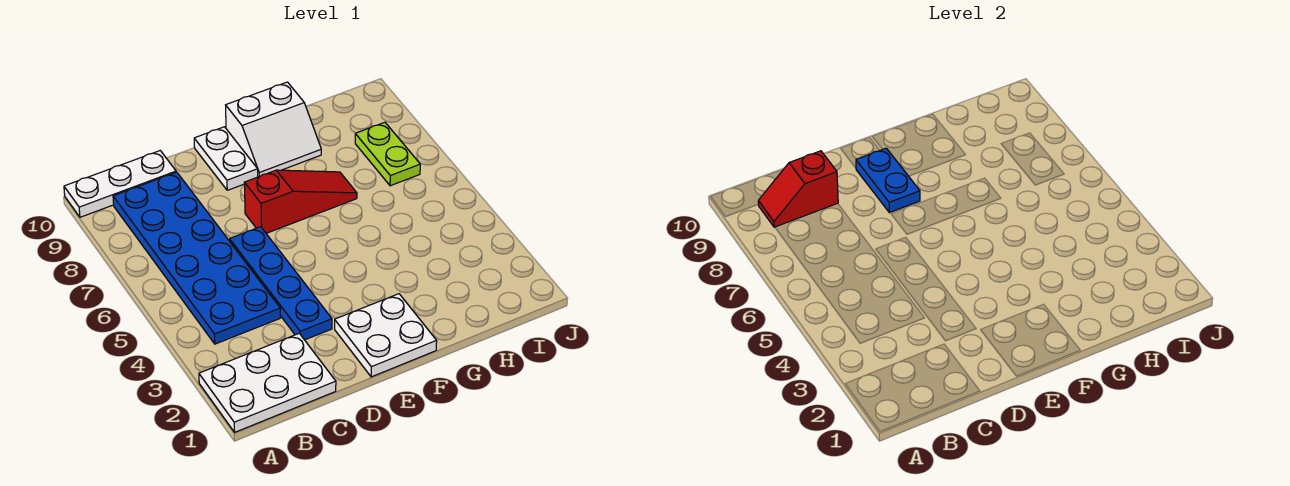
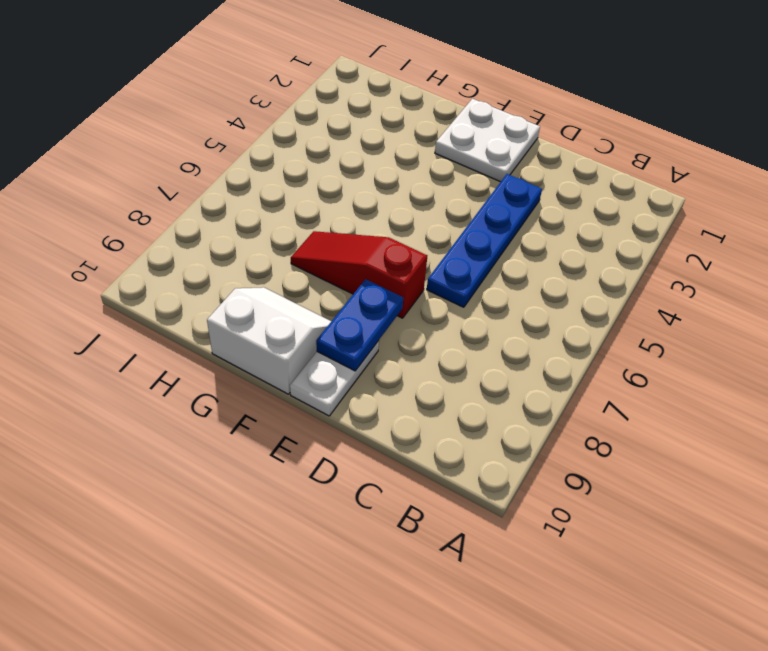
none -> white plate A1:C2 level 1
none -> white plate A10:C10 level 1

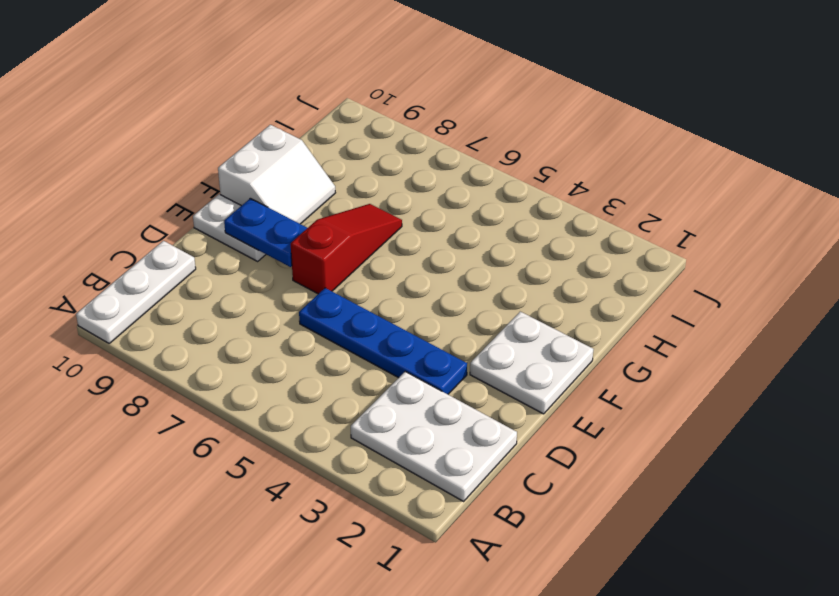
white plate B1:C3 level 1 -> white plate A1:C2 level 1
none -> blue plate B4:C9 level 1
none -> lime plate I7:I8 level 1

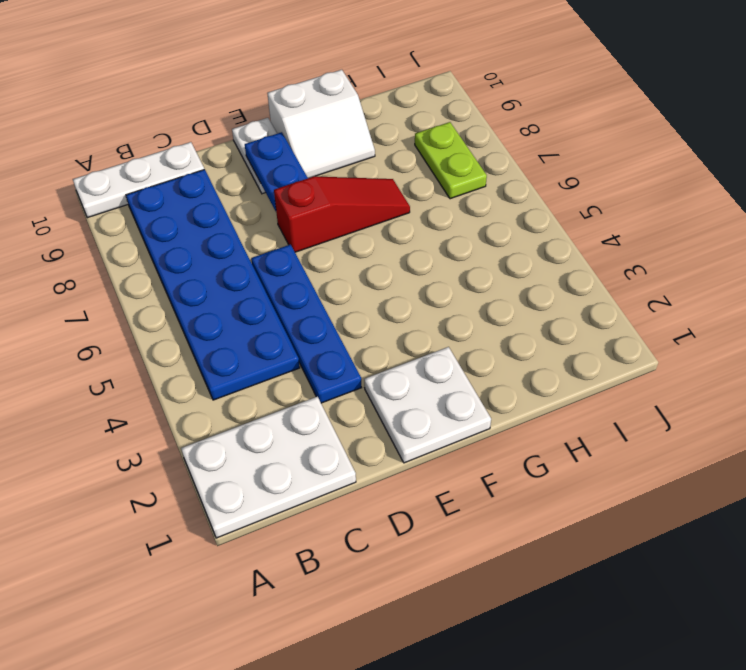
none -> red slope B9:C9 level 2 top C

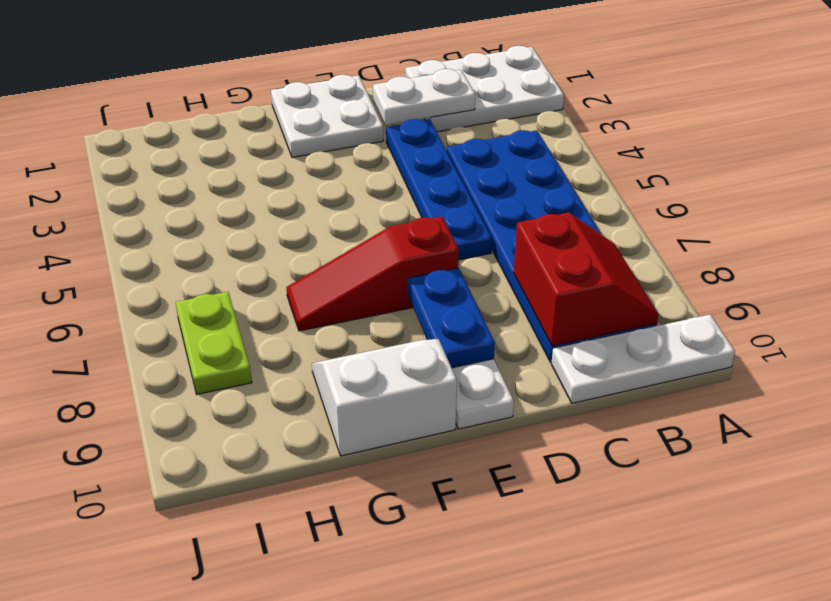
red slope B8:C9 level 2 top C -> red slope B9:C9 level 2 top C
white plate C2:D2 level 2 -> none

